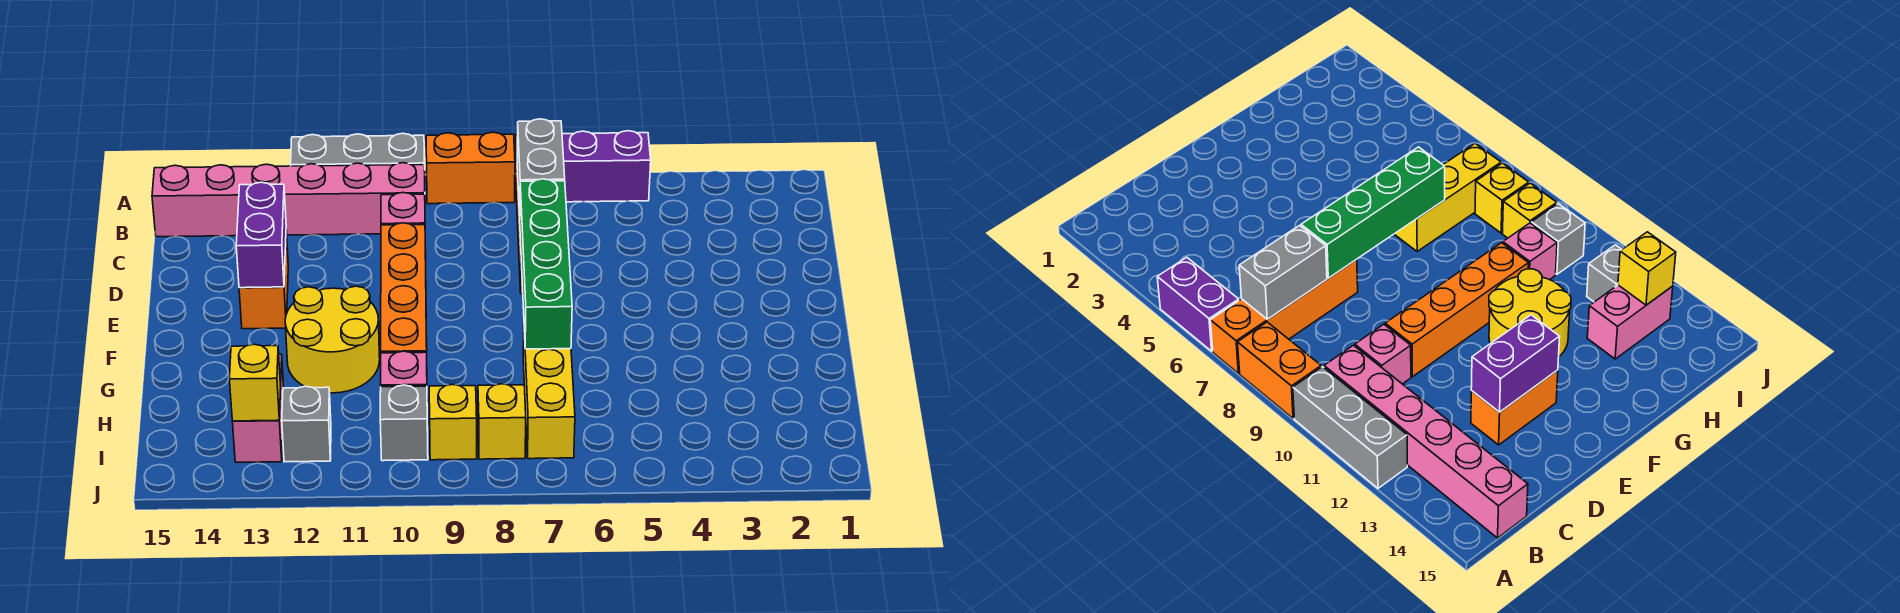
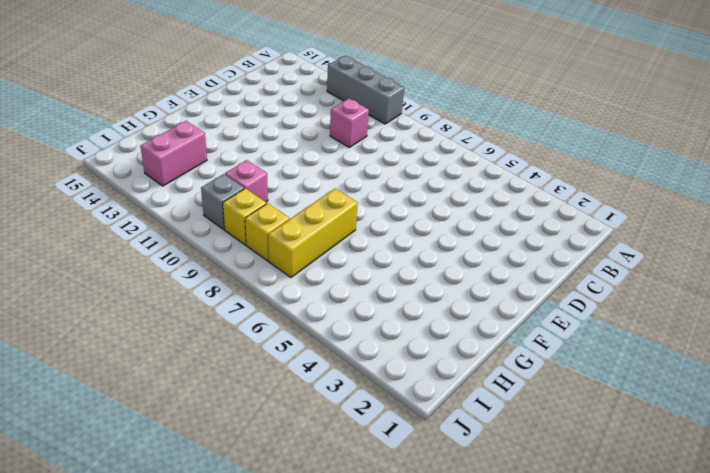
none -> purple brick A5:A6 level 1
none -> orange brick A7:D7 level 1
none -> orange brick A8:A9 level 1

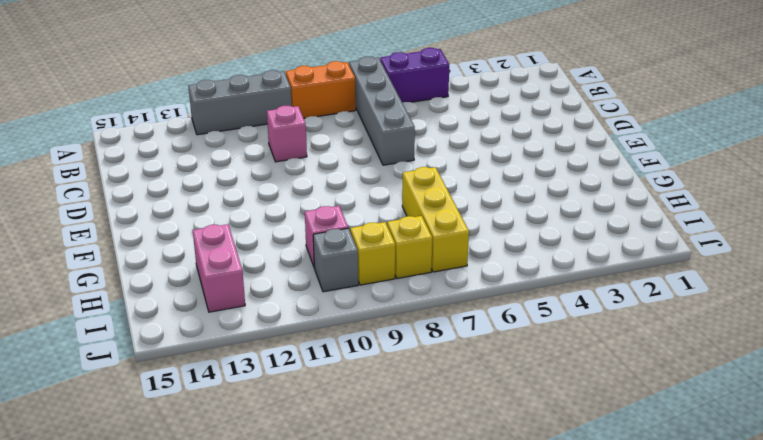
grey brick A7:D7 level 1 -> orange brick A7:D7 level 1
none -> pink brick B10:B15 level 1
none -> orange brick D10:G10 level 1
none -> orange brick D13:E13 level 1

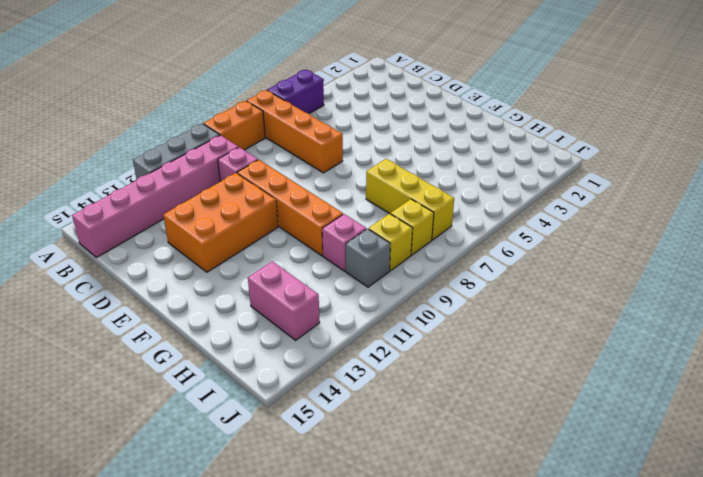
orange brick D11:E13 level 1 -> orange brick D13:E13 level 1
none -> yellow round brick F11:G12 level 1
none -> grey brick I12 level 1
none -> grey brick B7:C7 level 2

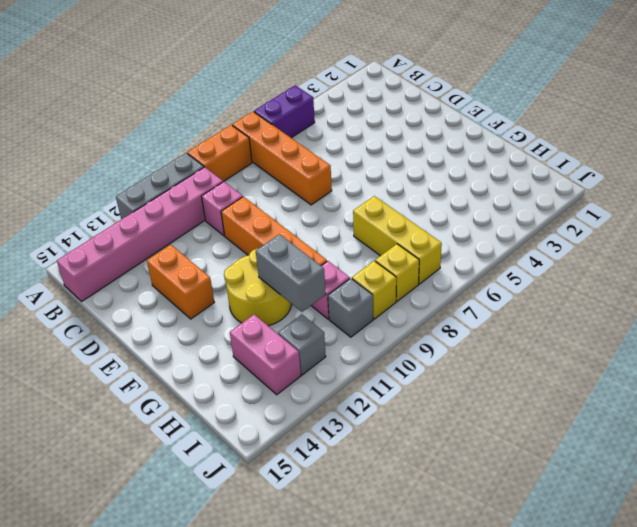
grey brick G11:H11 level 2 -> grey brick B7:C7 level 2
none -> green brick D7:G7 level 2
none -> purple brick D13:E13 level 2
none -> yellow brick I13 level 2

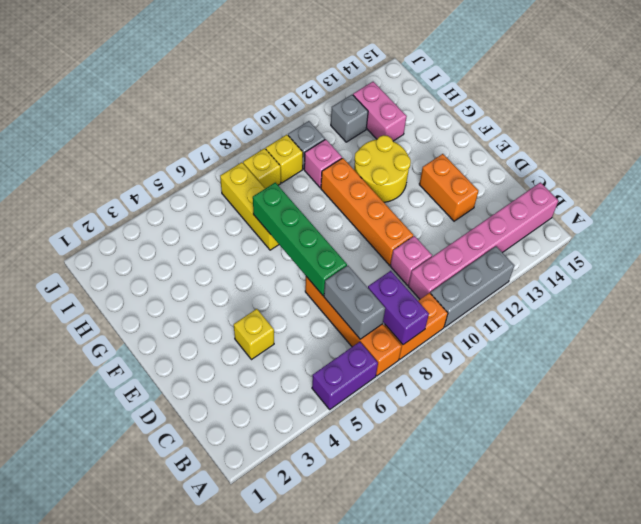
purple brick A8:B8 level 2 -> purple brick D13:E13 level 2
yellow brick D4 level 1 -> yellow brick I13 level 2

